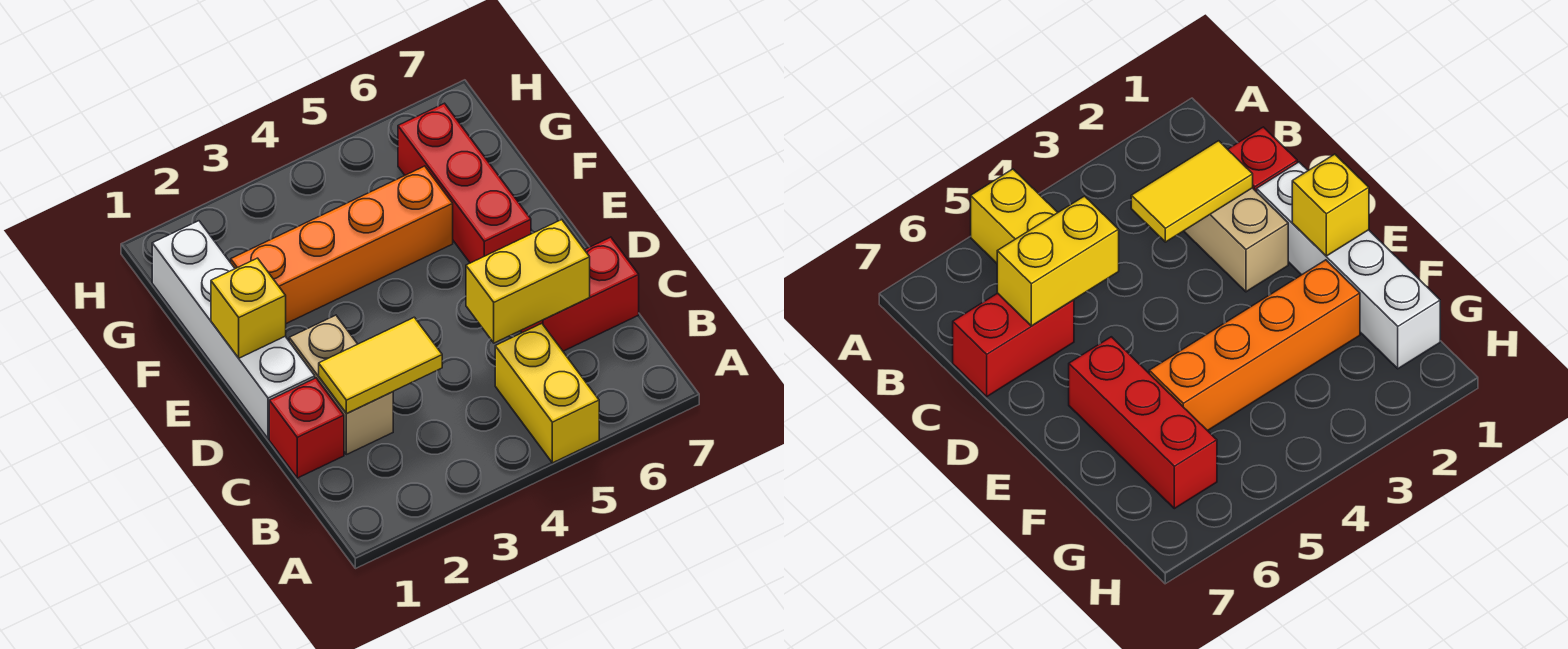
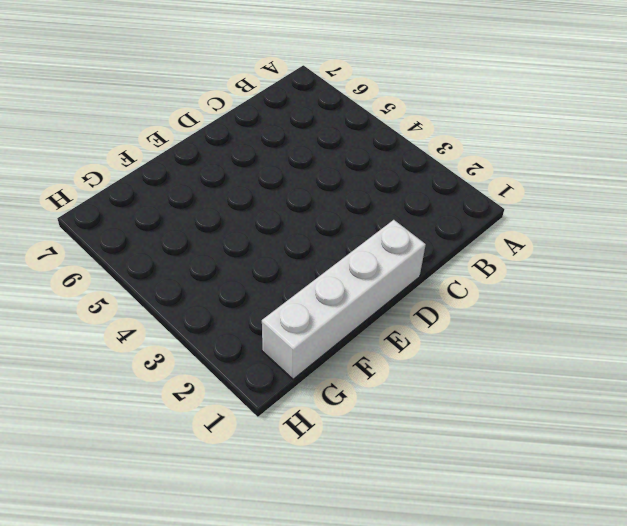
none -> yellow brick A5:B5 level 1
none -> red brick C1 level 1

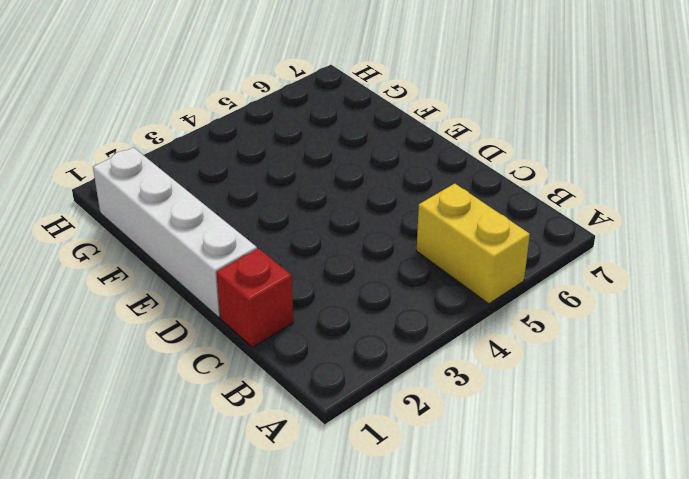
none -> tan brick C2:D2 level 1
none -> red brick C6:C7 level 1

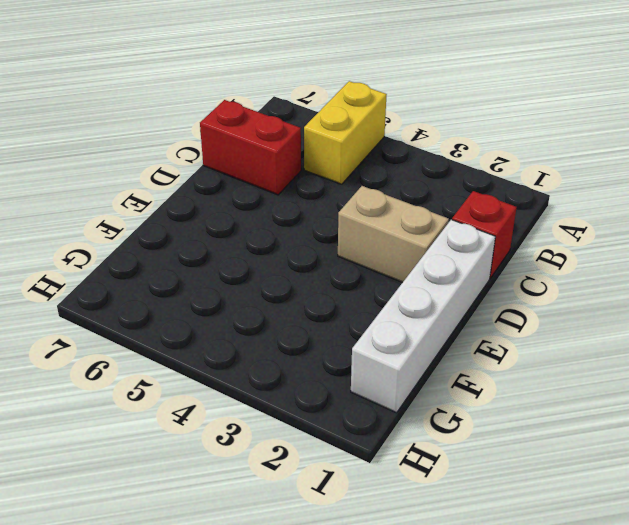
tan brick D2:D3 level 1 -> tan brick C2:D2 level 1
none -> red brick E6:G6 level 1
none -> orange brick F2:F5 level 1

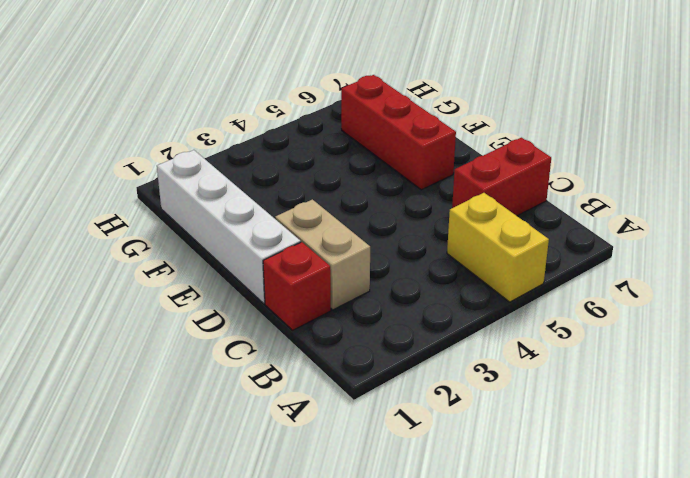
none -> orange brick F2:F5 level 1
none -> yellow tile C2:C3 level 2

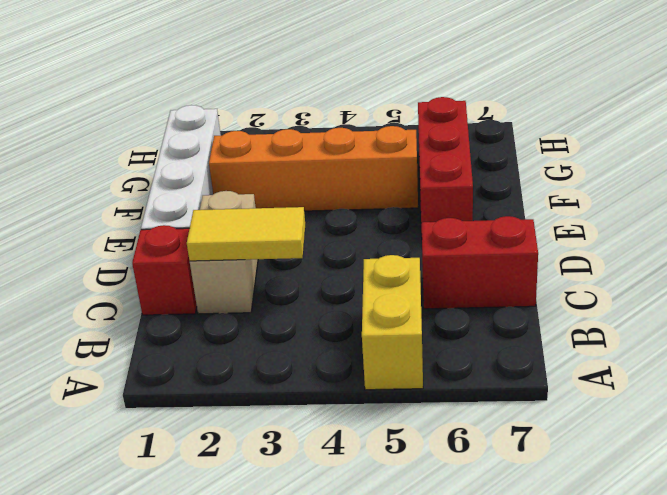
none -> yellow brick C5:C6 level 2
none -> yellow brick E1 level 2

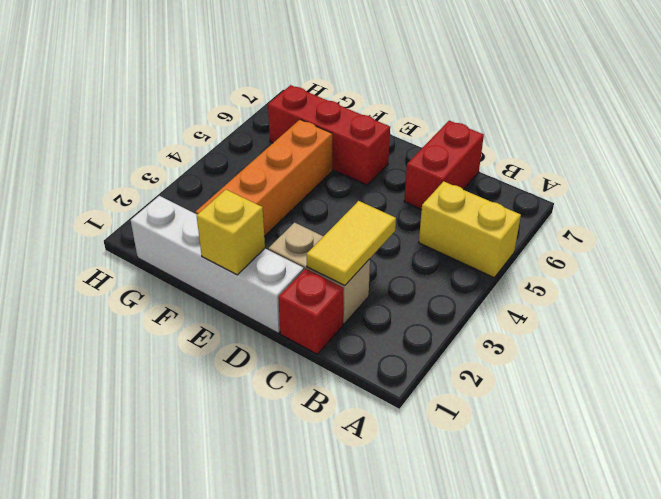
none -> yellow brick C5:C6 level 2

